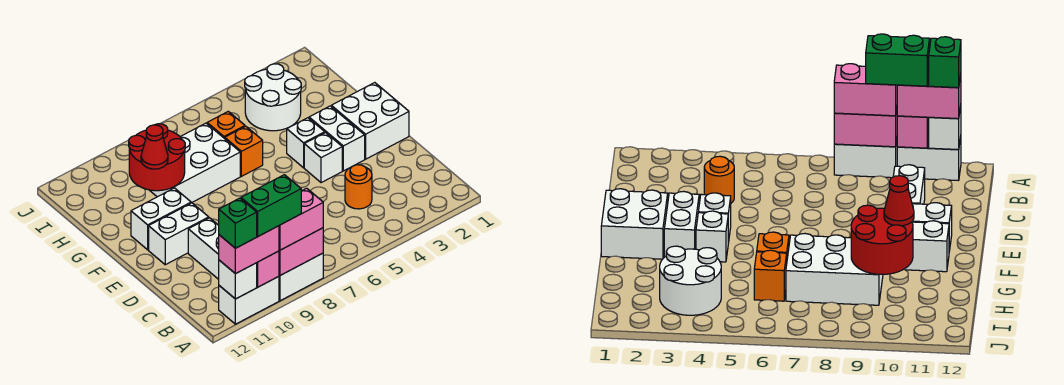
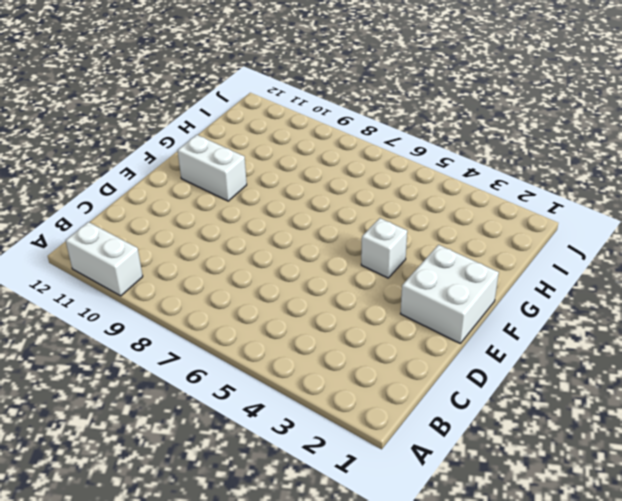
none -> white brick A8:A9 level 1
none -> orange round brick C4 level 1
none -> white brick C10:D10 level 1

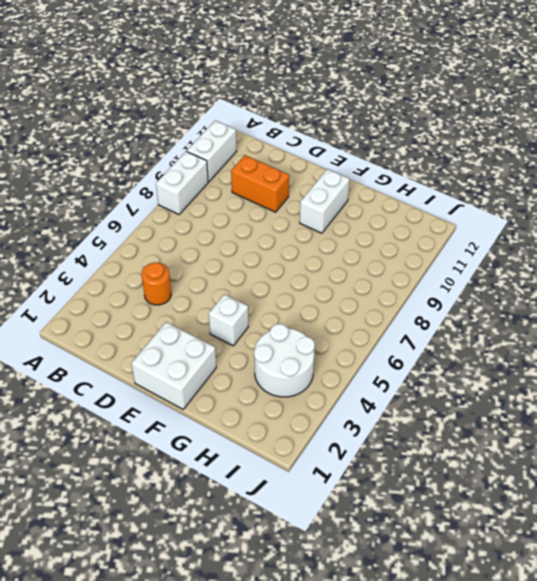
orange brick C10:D10 level 1 -> white brick C10:D10 level 1
none -> white brick E3:F3 level 1
none -> white brick E4 level 1
none -> white brick E10:E11 level 1

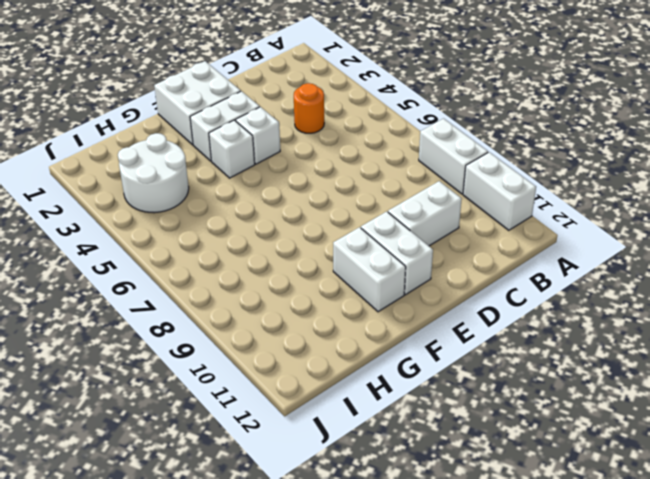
none -> orange brick G6 level 1
none -> white brick G7:H9 level 1
none -> orange brick H6 level 1

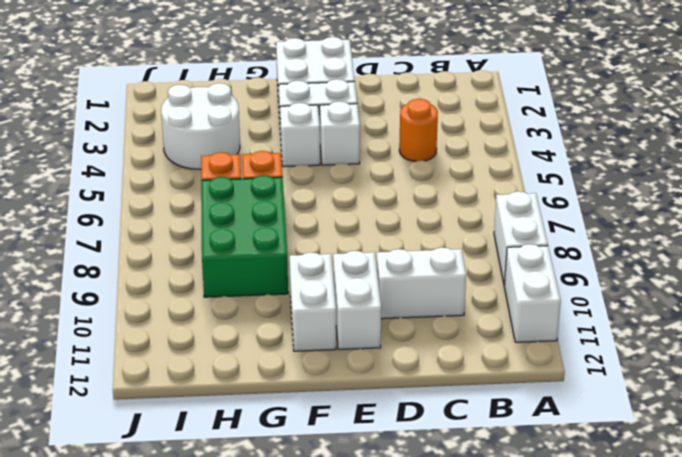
green brick G7:H9 level 1 -> white brick G7:H9 level 1
none -> pink brick A8:A9 level 2
none -> pink brick A10 level 2
none -> white brick A11 level 2

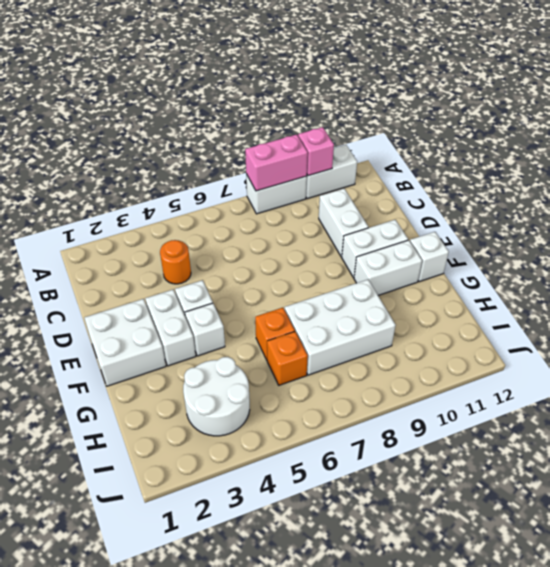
white brick F12 level 1 -> white brick A11 level 2
none -> red round brick G9:H10 level 2
none -> pink brick A8:A9 level 3
none -> pink brick A10:A11 level 3

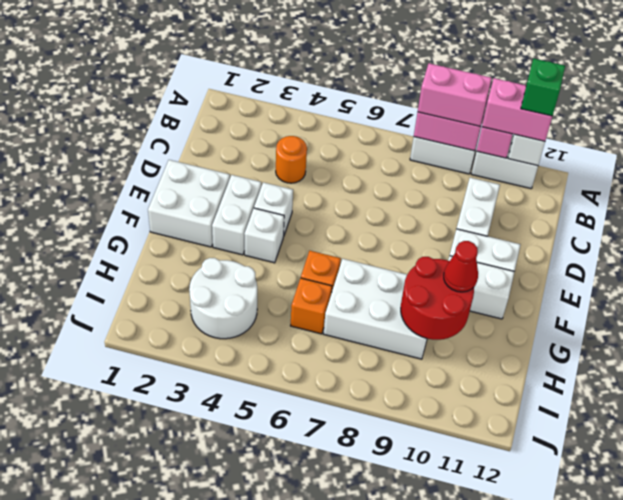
none -> green brick A9:A10 level 4

